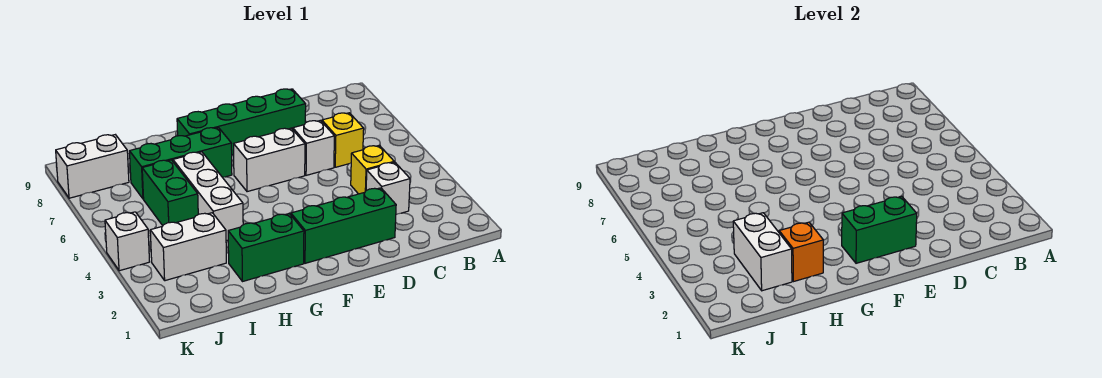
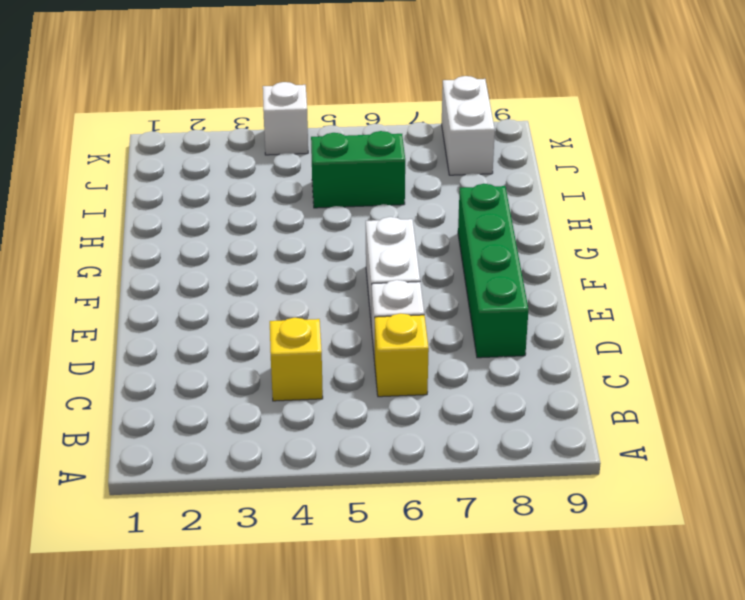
none -> white brick C3 level 1
none -> green brick D2:F2 level 1
none -> green brick G2:H2 level 1

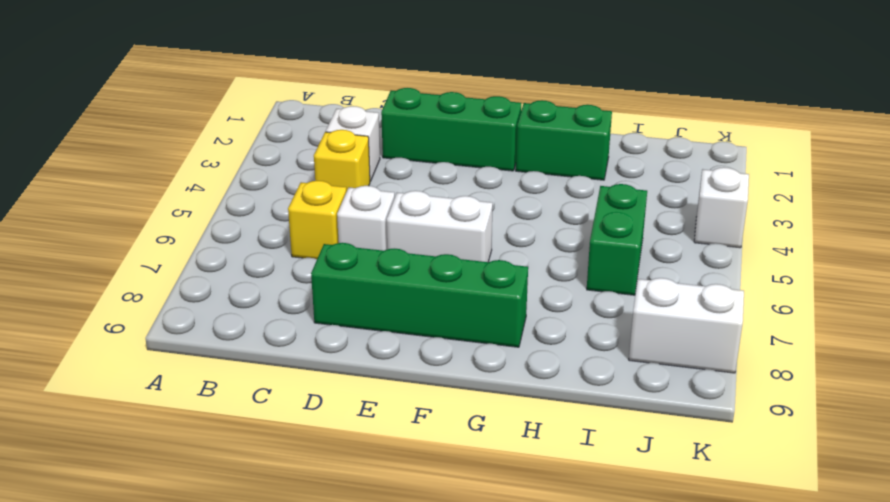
none -> green brick G7:I7 level 1
none -> white brick H4:H6 level 1
none -> white brick I3:J3 level 1

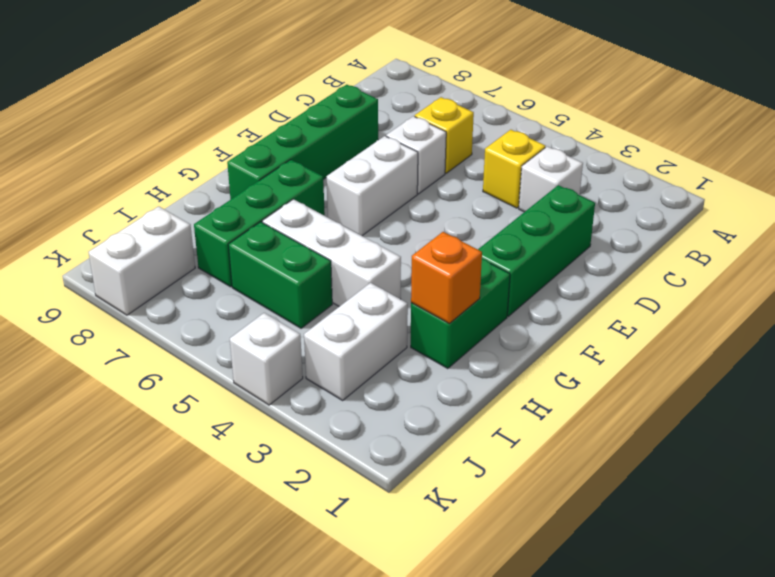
none -> green brick E2:F2 level 2
none -> white brick I2:I3 level 2

